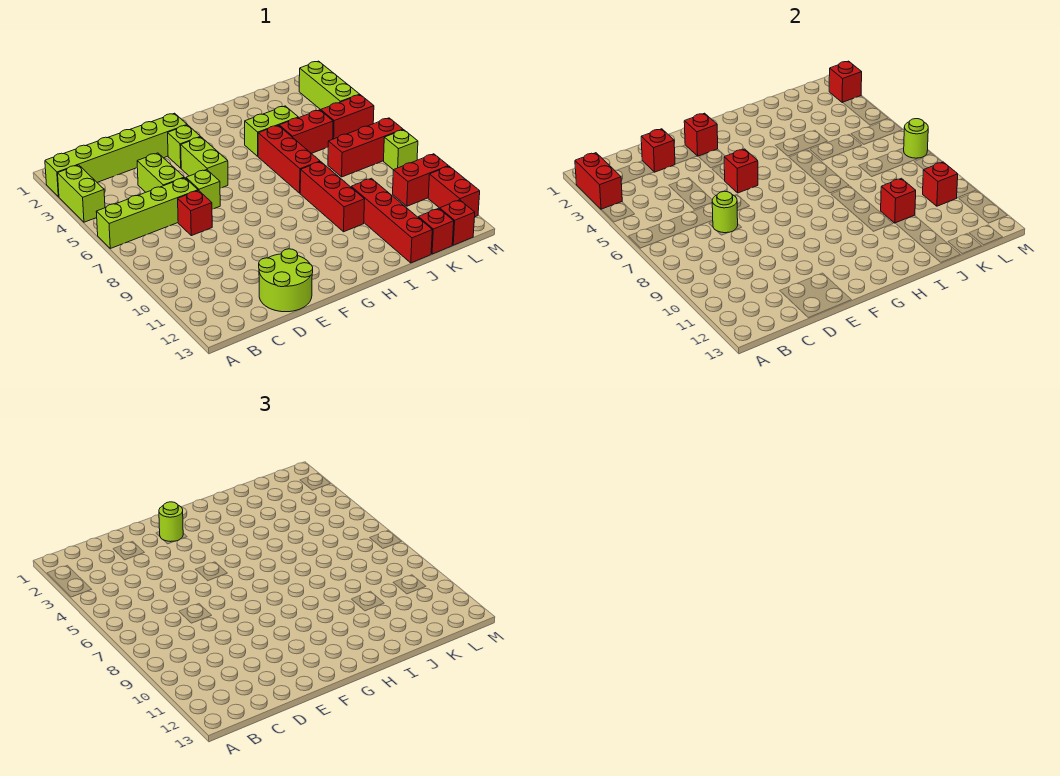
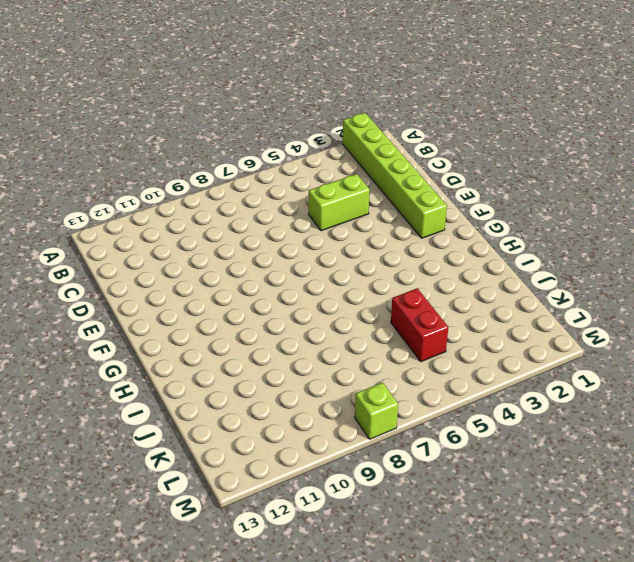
none -> lime brick A3:A4 level 1
none -> lime brick A6:D6 level 1
none -> red brick D7 level 1
none -> lime round brick D12:E13 level 1

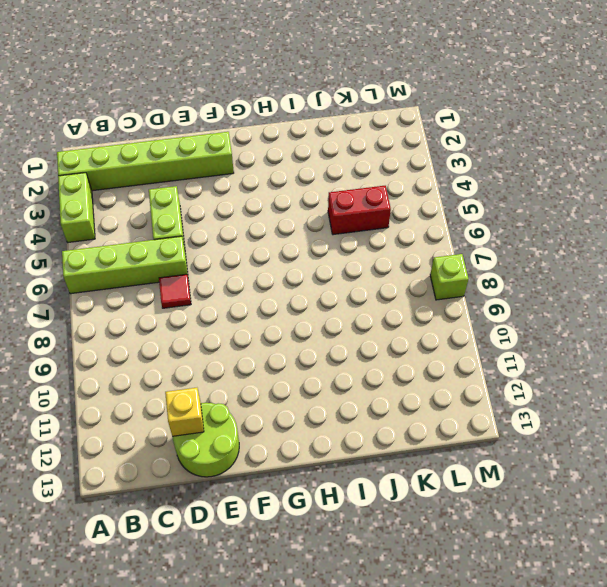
red tile D7 level 1 -> red brick D7 level 1
yellow brick D12 level 2 -> none
none -> lime brick E6 level 1
none -> lime brick F3 level 1
none -> lime brick F4:F5 level 1
none -> lime brick I4:J4 level 1

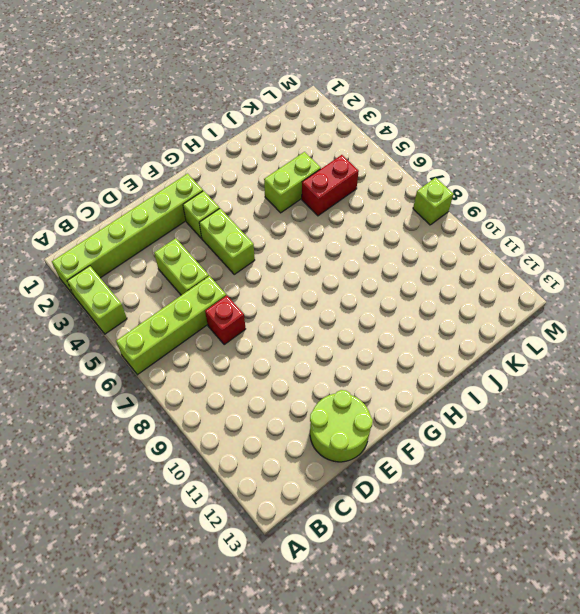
none -> lime brick E6 level 1
none -> red brick I5:I7 level 1
none -> red brick I8:I10 level 1
none -> red brick J10:J13 level 1

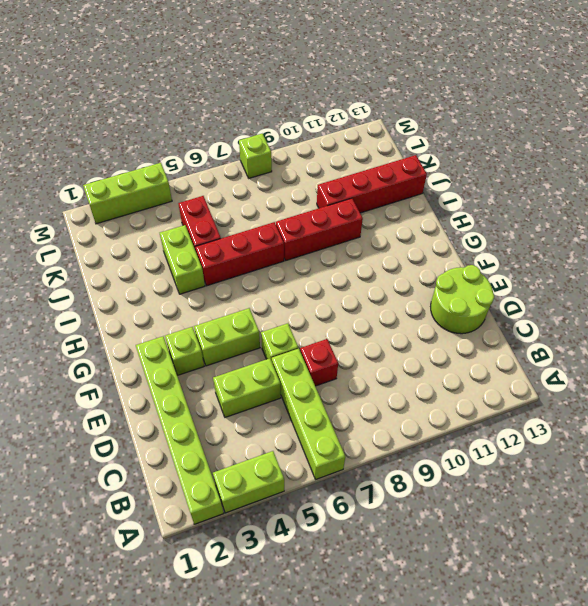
none -> red brick K7:M7 level 1
none -> red brick K13 level 1
none -> red brick L5:M5 level 1
none -> red brick L10:M10 level 1

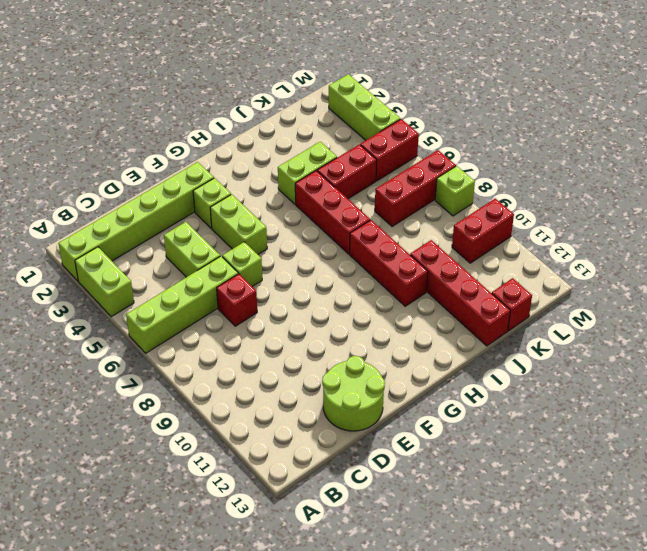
none -> red brick L13 level 1
none -> red brick M11:M12 level 1
none -> red brick A2:A3 level 2
none -> red brick D2 level 2

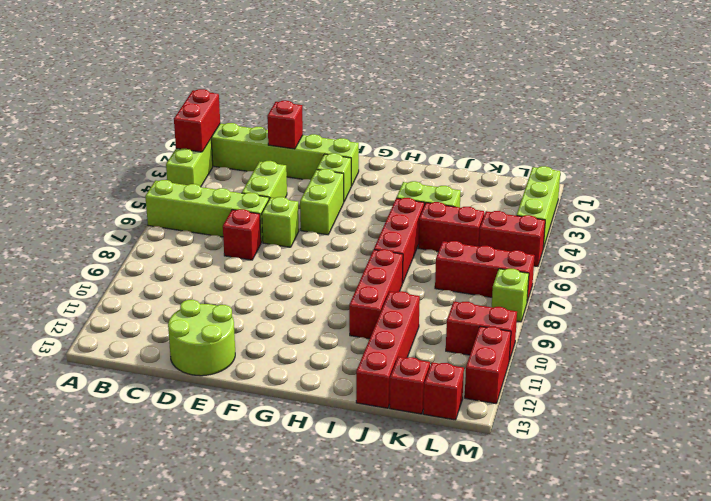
none -> lime round brick D7 level 2
none -> red brick F2 level 2
none -> red brick F5 level 2
none -> red brick J10 level 2

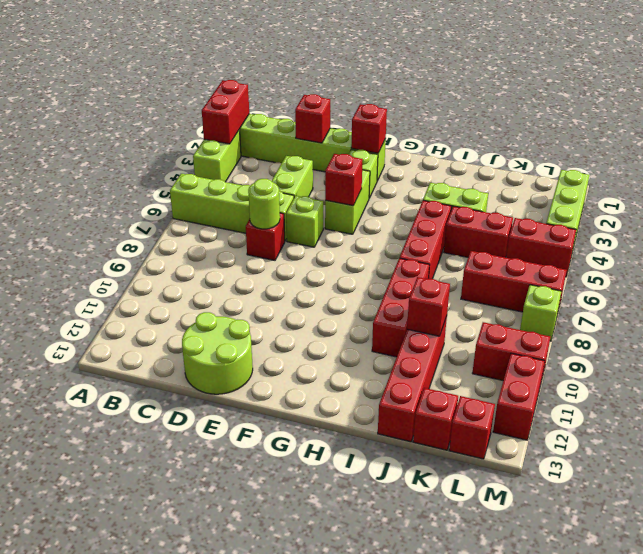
none -> red brick L10 level 2
none -> red brick M2 level 2
none -> lime round brick M7 level 2
none -> lime round brick F2 level 3

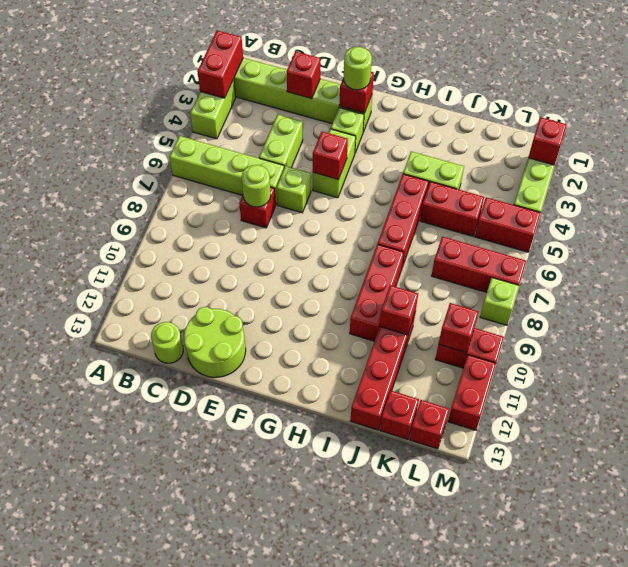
lime round brick C13 level 1 -> lime round brick M7 level 2

